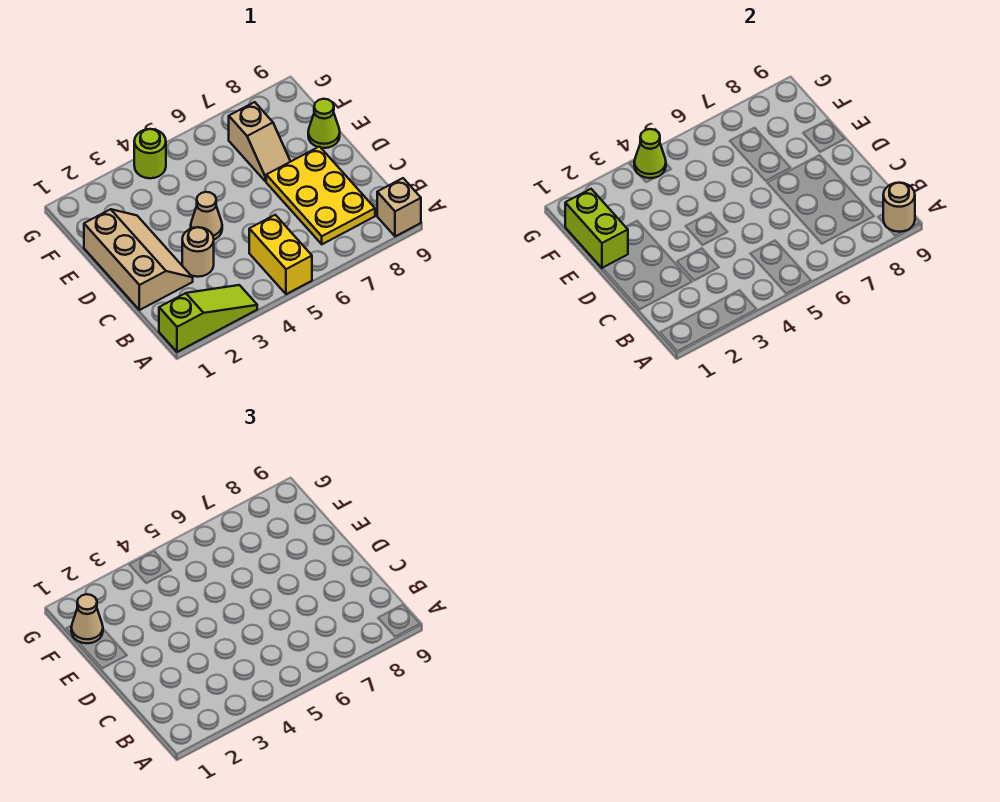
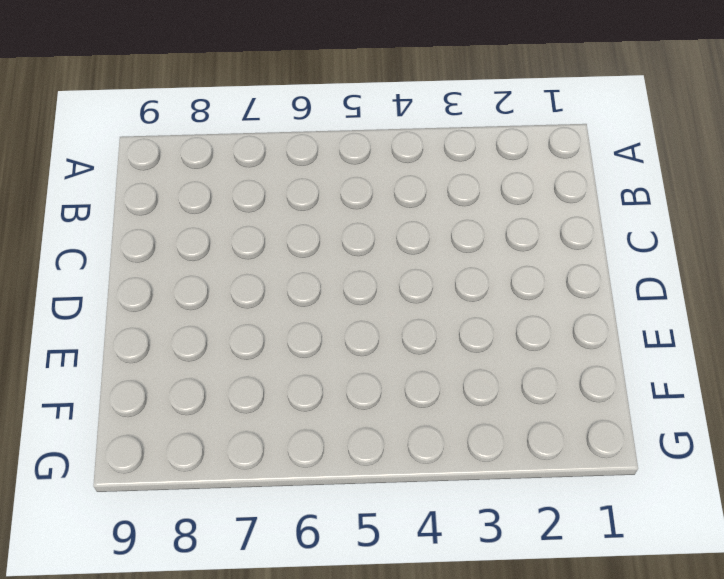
none -> lime slope A1:A3 level 1 top 1
none -> yellow brick A5:B5 level 1
none -> tan brick A9 level 1

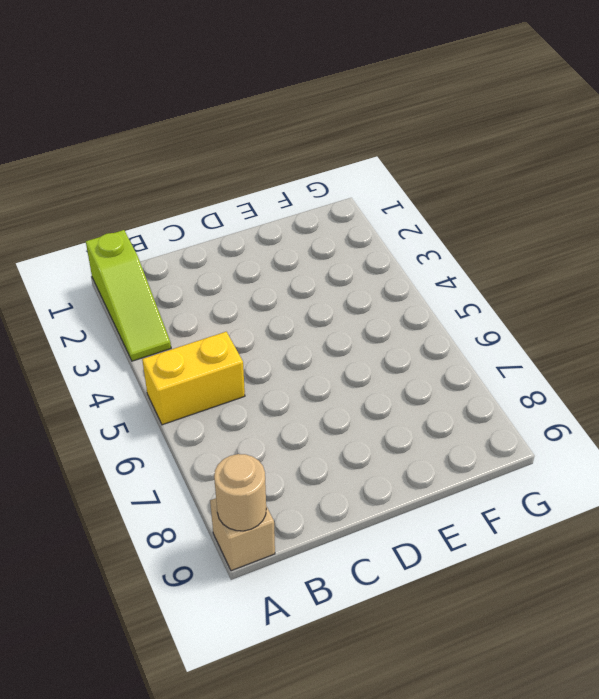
none -> yellow plate B7:D8 level 1
none -> tan slope C1:E2 level 1 top 1
none -> tan round brick C3 level 1

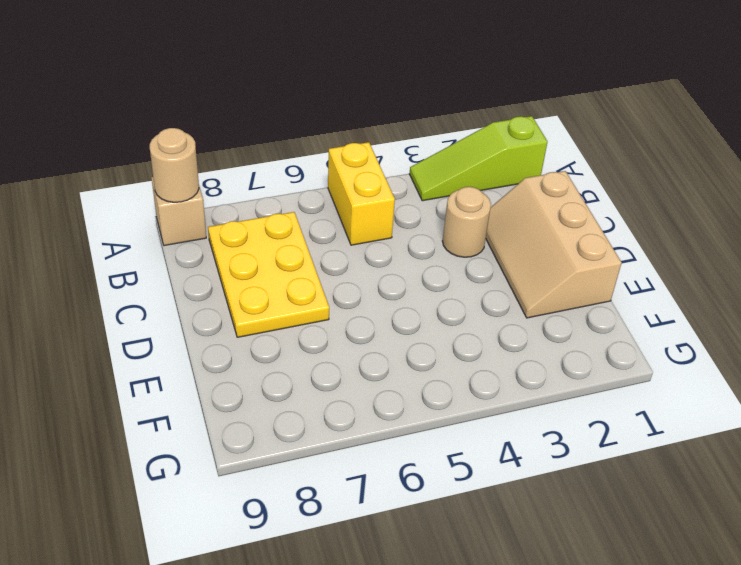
none -> tan cone D4 level 1
none -> tan slope E7:F7 level 1 top F
none -> lime cone E9 level 1

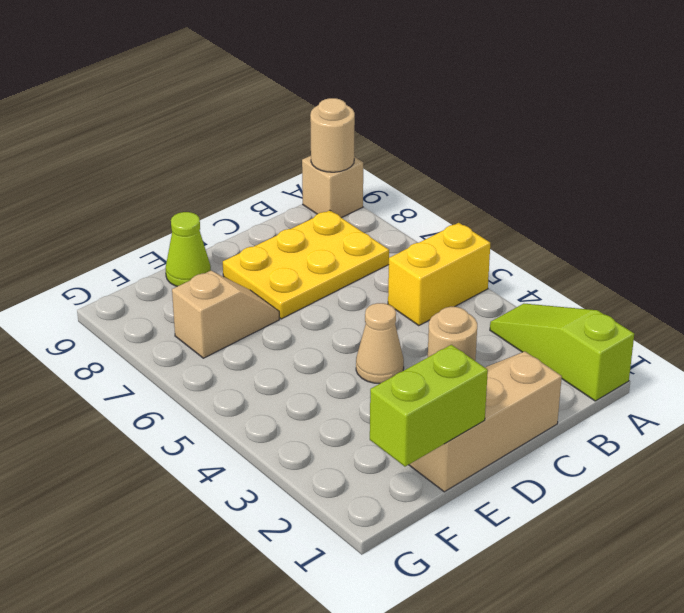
none -> lime round brick G4 level 1
none -> lime cone G4 level 2
none -> tan cone F1 level 3

